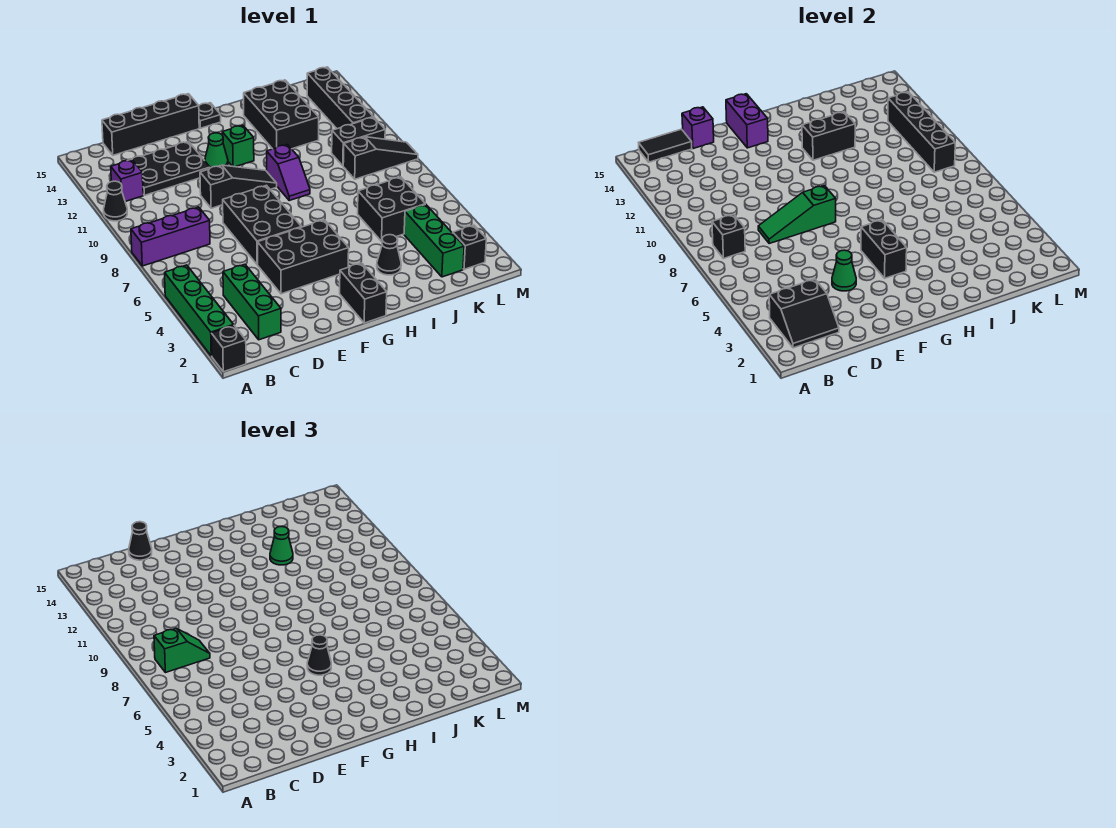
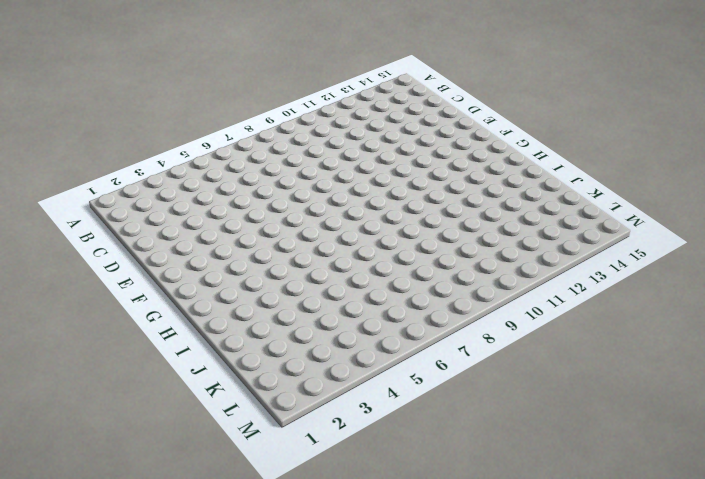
none -> black brick A1 level 1
none -> green brick A2:A5 level 1
none -> purple brick A8:C8 level 1
none -> black cone A11 level 1

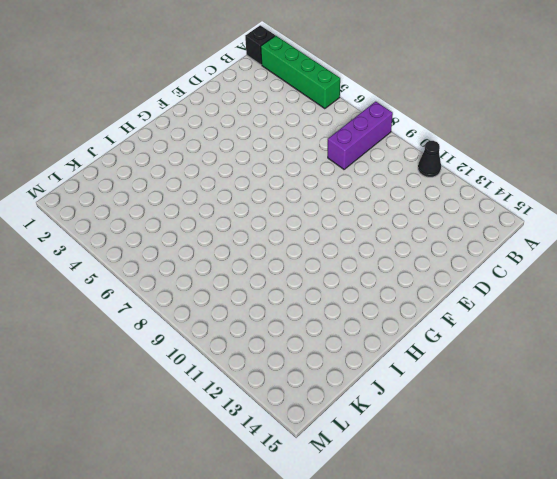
none -> purple brick B12 level 1
none -> green brick C2:C4 level 1
none -> black plate C12:E13 level 1
none -> black brick C15:F15 level 1

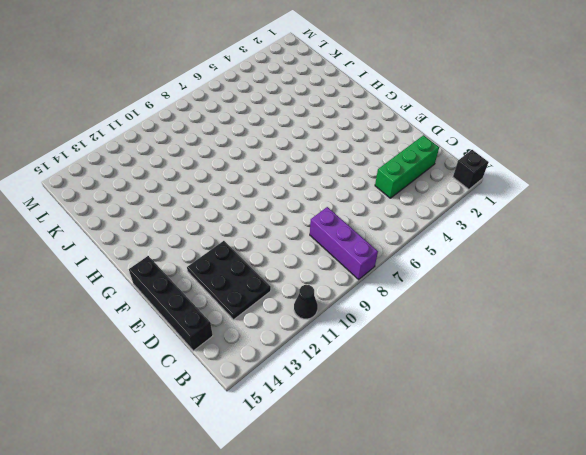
none -> green brick A2:A5 level 1
none -> purple brick B12 level 1
none -> black brick E4:G5 level 1
none -> black brick E6:F8 level 1

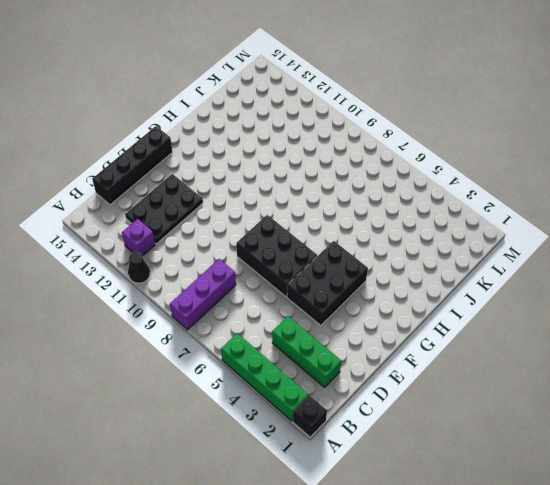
none -> black slope E10:G10 level 1 top E
none -> green cone F12 level 1
none -> black brick G1:G2 level 1
none -> green brick G12 level 1

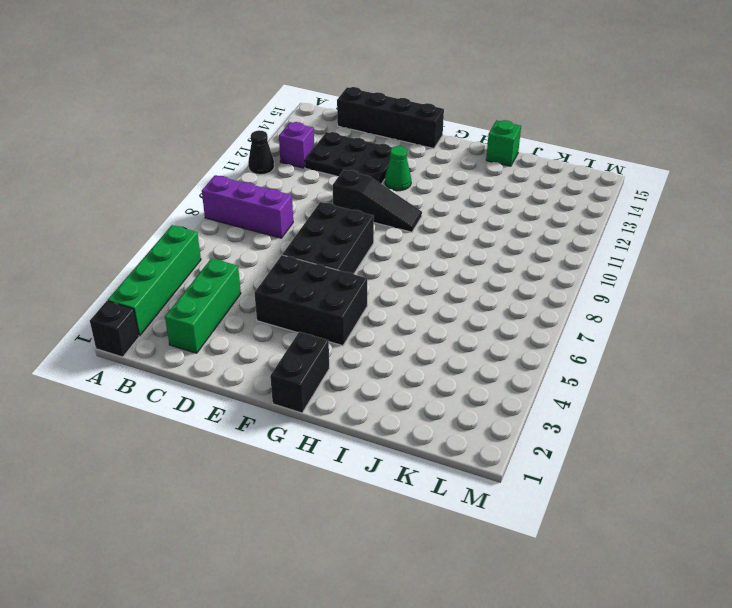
green brick I15 level 1 -> green brick G12 level 1
none -> black plate G15 level 1
none -> purple slope H9:H10 level 1 top 10
none -> black cone I3 level 1
none -> black brick I12:J14 level 1

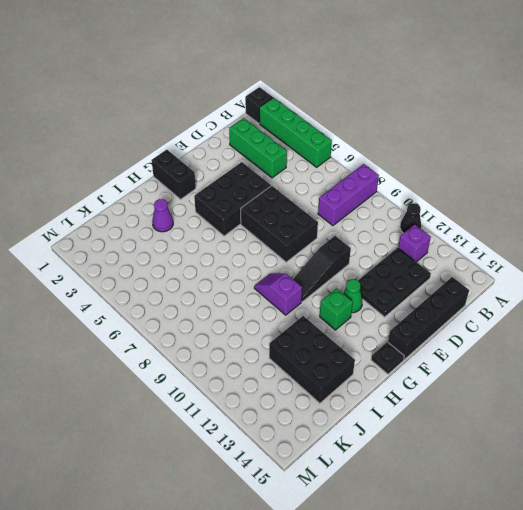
purple cone I3 level 1 -> black cone I3 level 1
none -> black brick J5:K6 level 1
none -> green brick K2:K4 level 1
none -> black slope K9:M9 level 1 top K
none -> black brick K10:L10 level 1

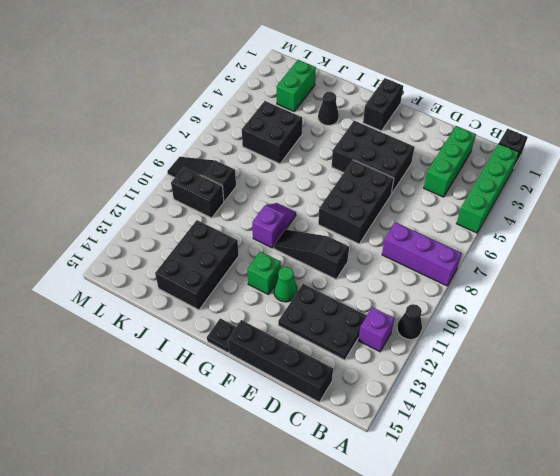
green brick K2:K3 level 1 -> green brick K2:K4 level 1
none -> black brick L2 level 1
none -> black brick L11:L14 level 1
none -> black slope B2:C3 level 2 top 3
none -> black brick B8 level 2

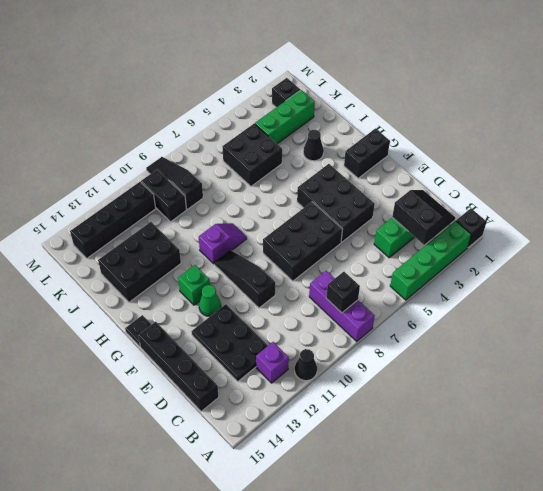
none -> black tile B15:C15 level 2
none -> green slope D8:F8 level 2 top F
none -> purple brick D15 level 2
none -> green cone E4 level 2

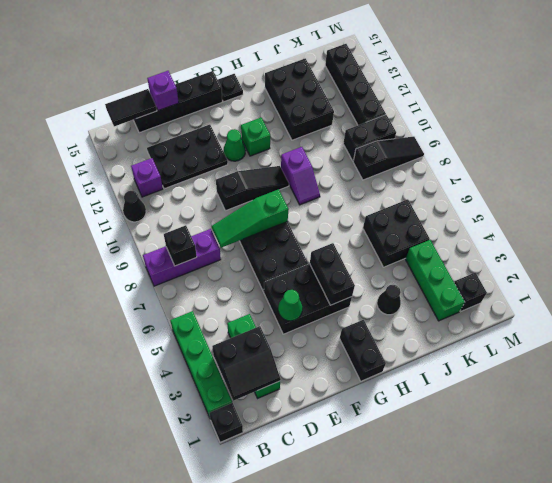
none -> purple brick F14:F15 level 2
none -> black brick H12:I12 level 2
none -> black brick L9:L12 level 2
none -> green slope B8:C8 level 3 top B

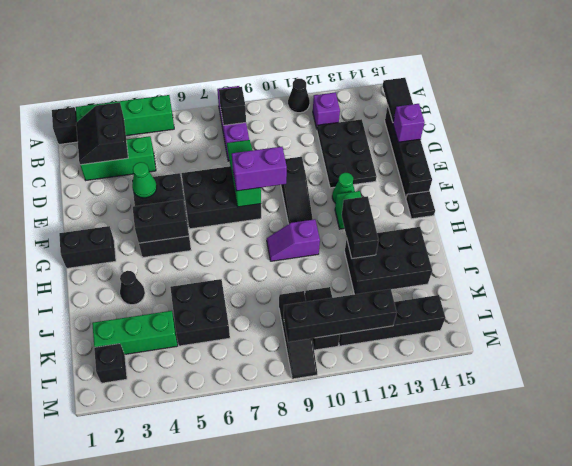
purple brick F8:F9 level 3 -> purple brick F14:F15 level 2
none -> green slope B8:C8 level 3 top B
none -> black cone D15 level 3
none -> black cone G5 level 3
none -> green cone I12 level 3

